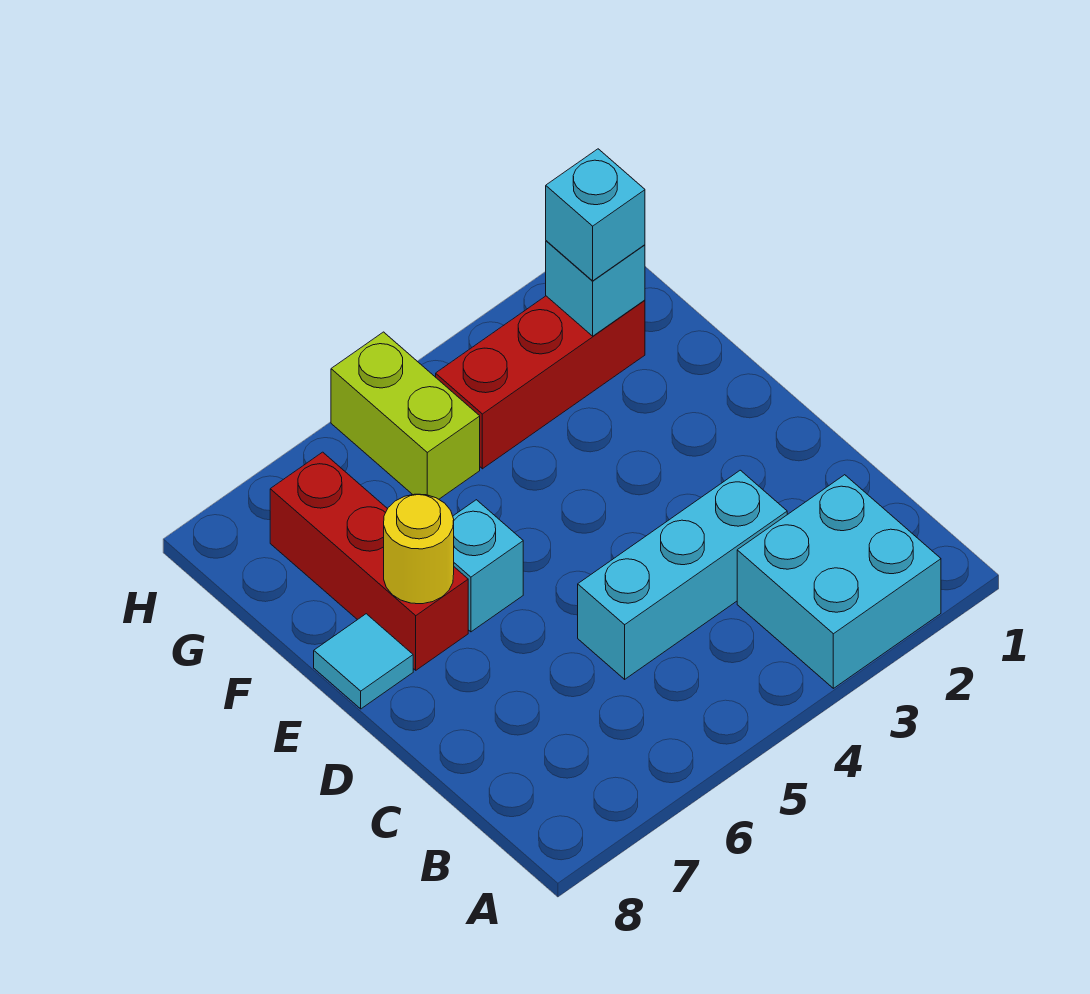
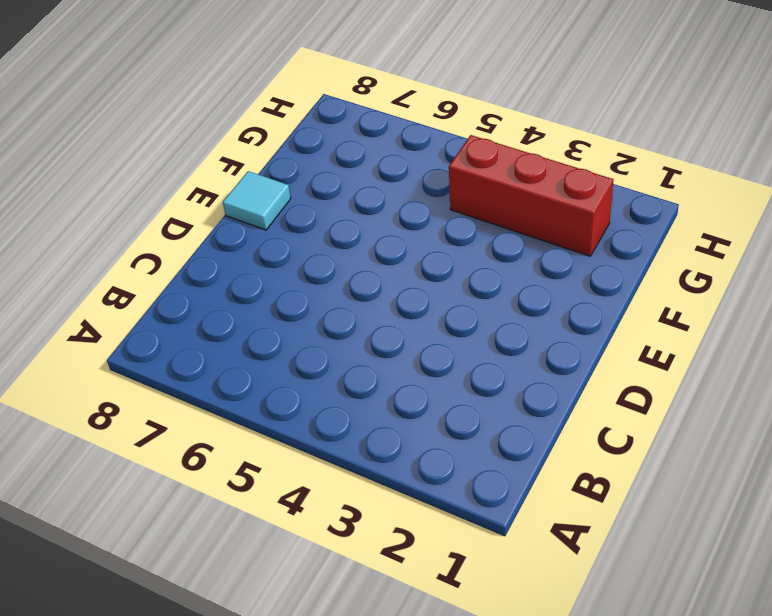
none -> cyan brick A2:B3 level 1
none -> cyan brick C3:C5 level 1

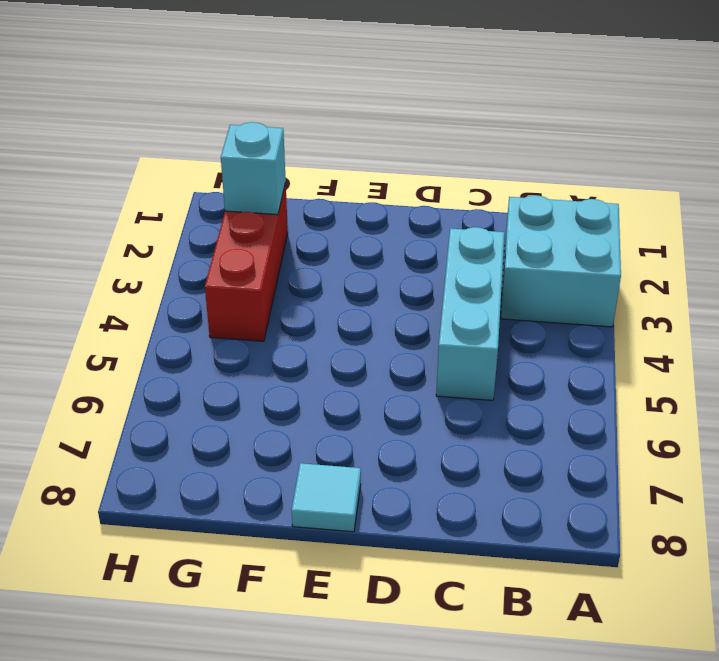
none -> cyan brick E6 level 1
none -> red brick E7:G7 level 1

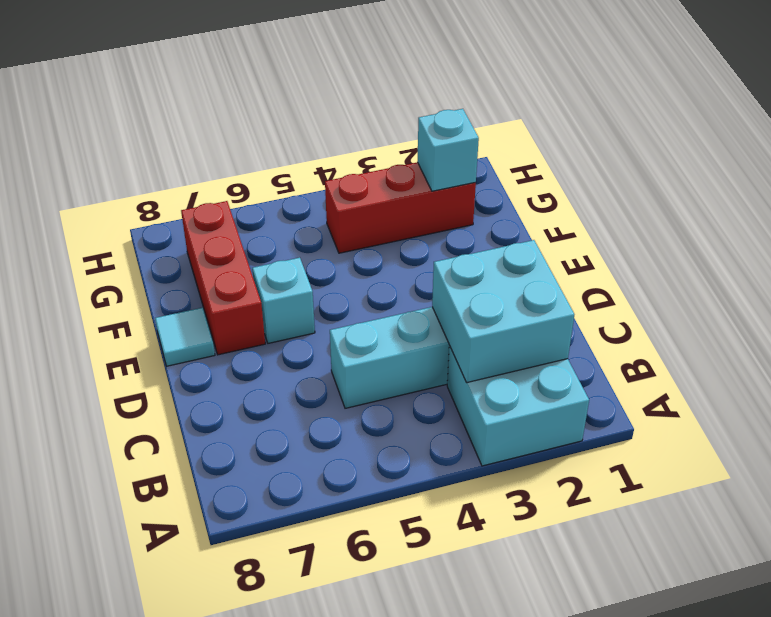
cyan brick B2:C3 level 2 -> none
none -> lime brick G5:H5 level 1
none -> yellow round brick E7 level 2

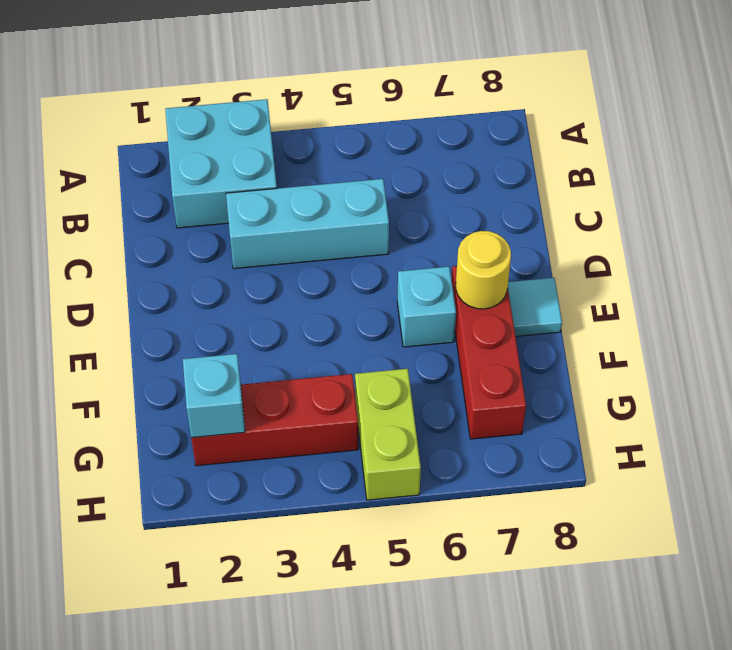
none -> cyan brick G2 level 3

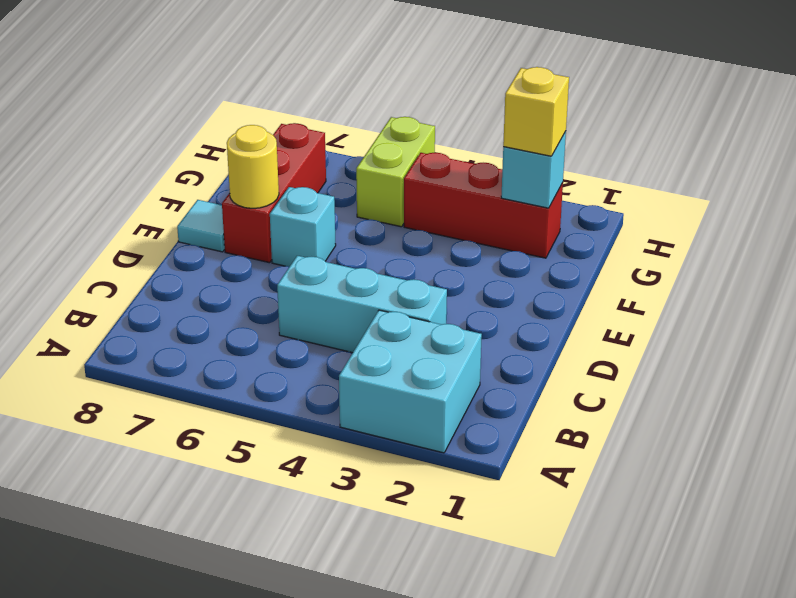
yellow brick G2 level 3 -> cyan brick G2 level 3

